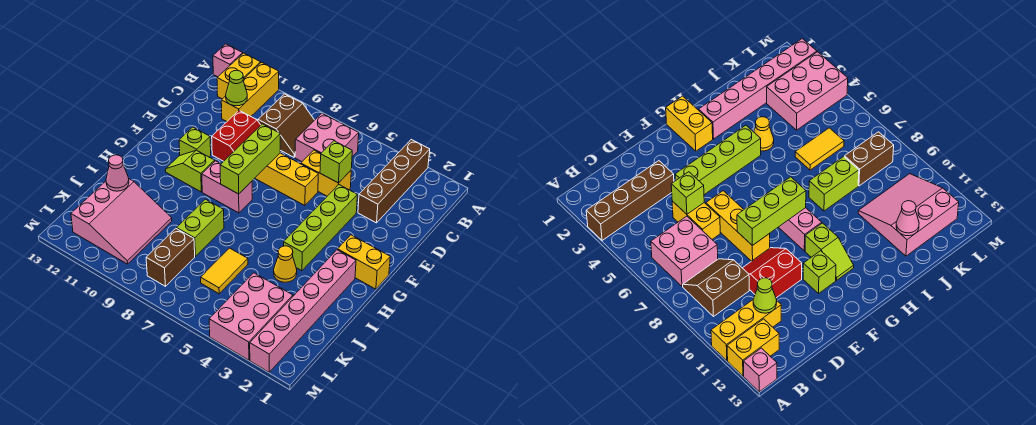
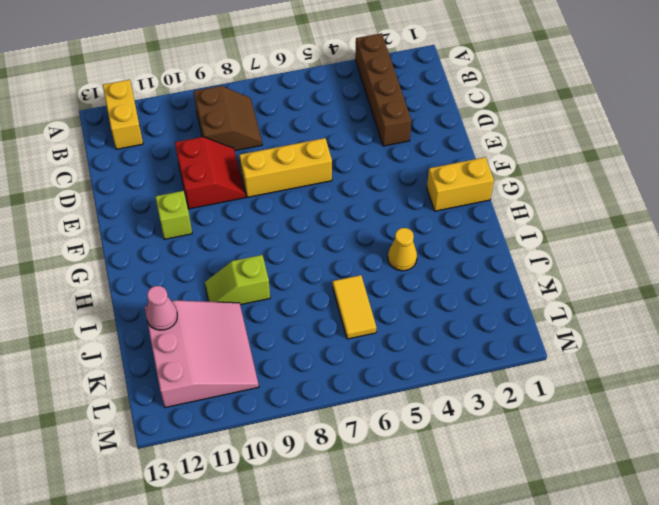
lime slope I9:I10 level 1 top 9 -> lime slope G10:G11 level 1 top 10
none -> yellow brick A11:C11 level 1
none -> pink brick A13 level 1
none -> pink brick B6:C7 level 1

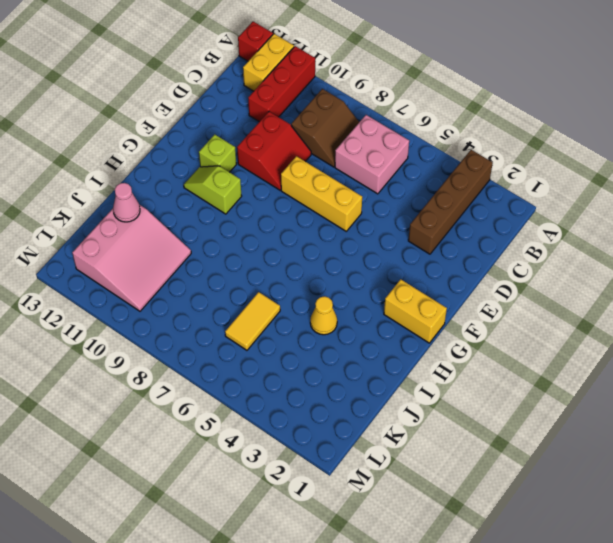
red brick A11:C11 level 1 -> yellow brick A11:C11 level 1
red brick A13 level 1 -> pink brick A13 level 1
none -> yellow brick D5:D6 level 1
none -> lime brick E4:H4 level 1
none -> pink brick G8:G9 level 1

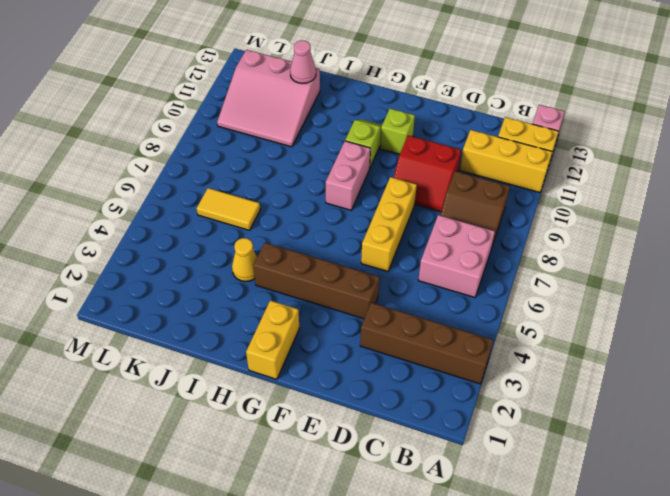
brown brick E4:H4 level 1 -> lime brick E4:H4 level 1
none -> yellow brick D5:D6 level 1
none -> pink brick H2:M2 level 1
none -> lime brick I8:J8 level 1

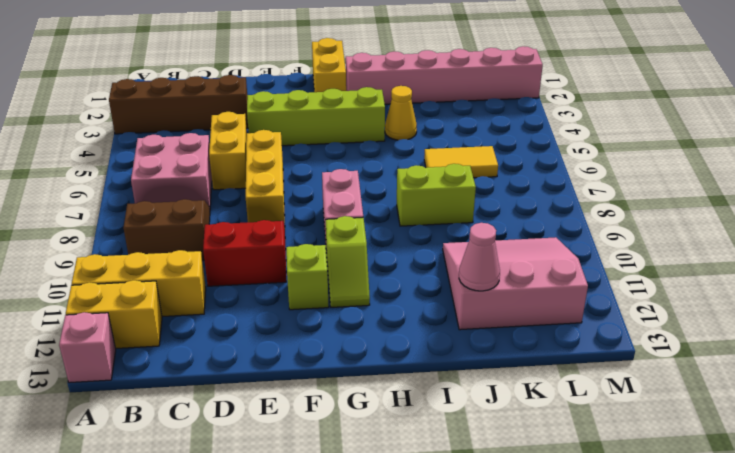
none -> pink brick K3:M4 level 1
none -> brown brick K8:L8 level 1
none -> lime cone C11 level 2

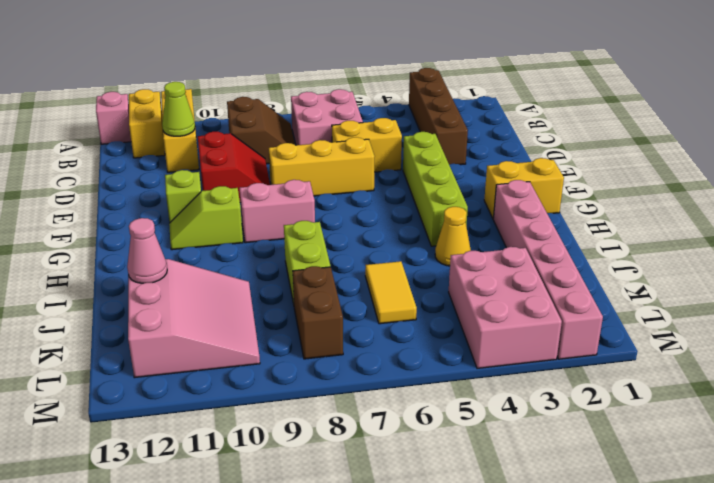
none -> lime brick D5 level 2
none -> lime brick E8:G8 level 2

